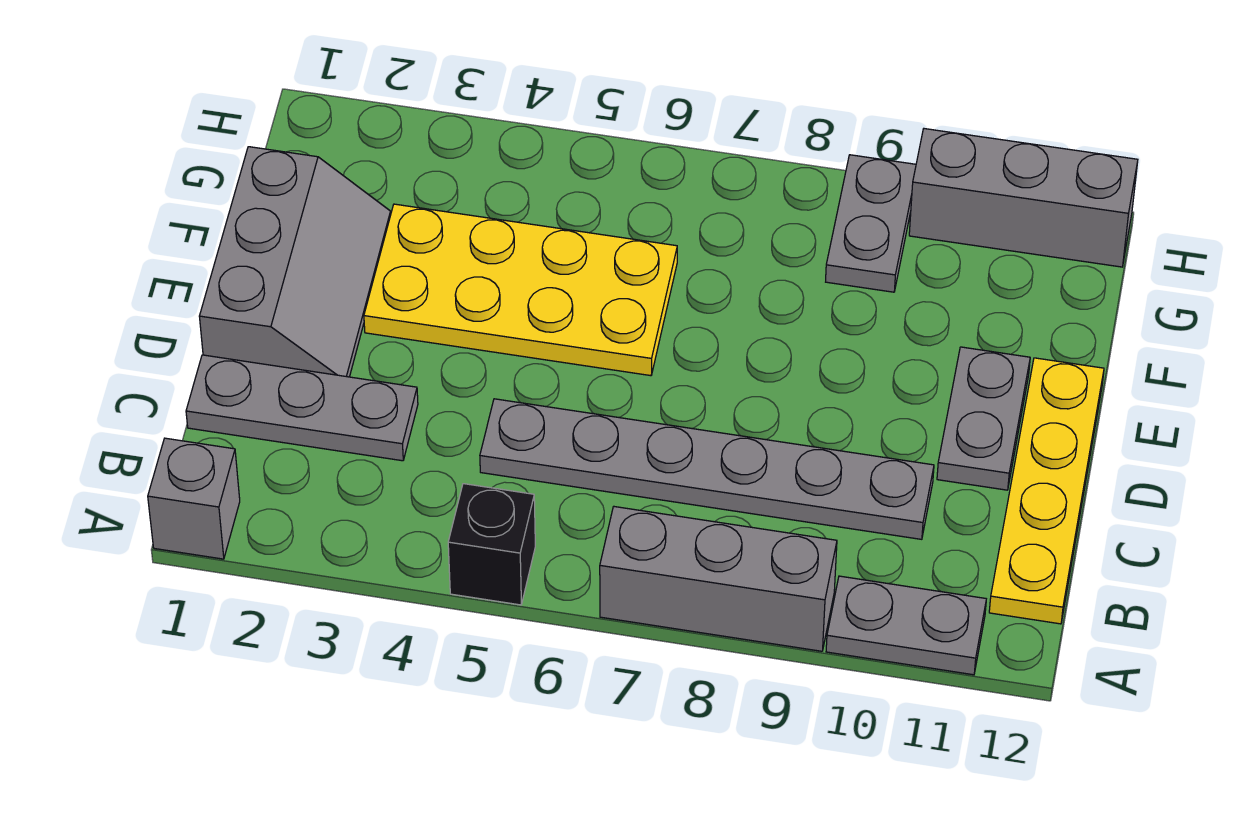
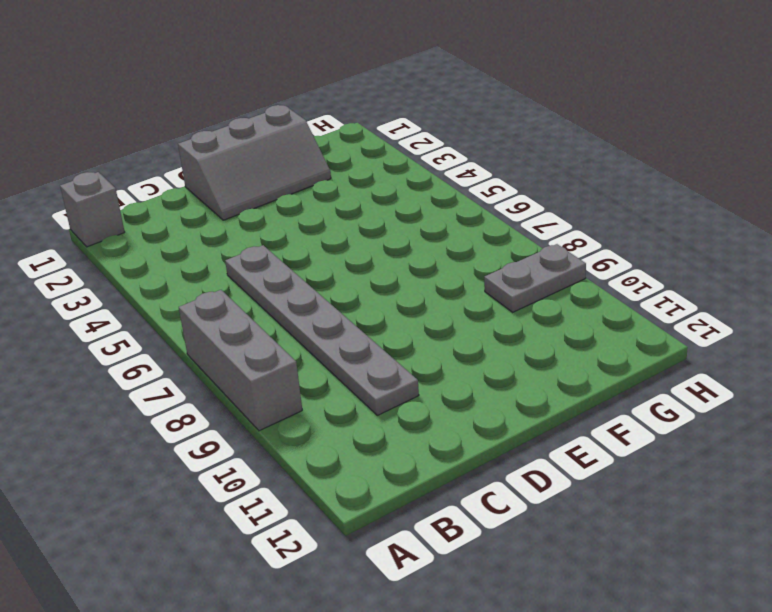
none -> black brick A5 level 1
none -> grey plate A10:A11 level 1
none -> yellow plate B12:E12 level 1

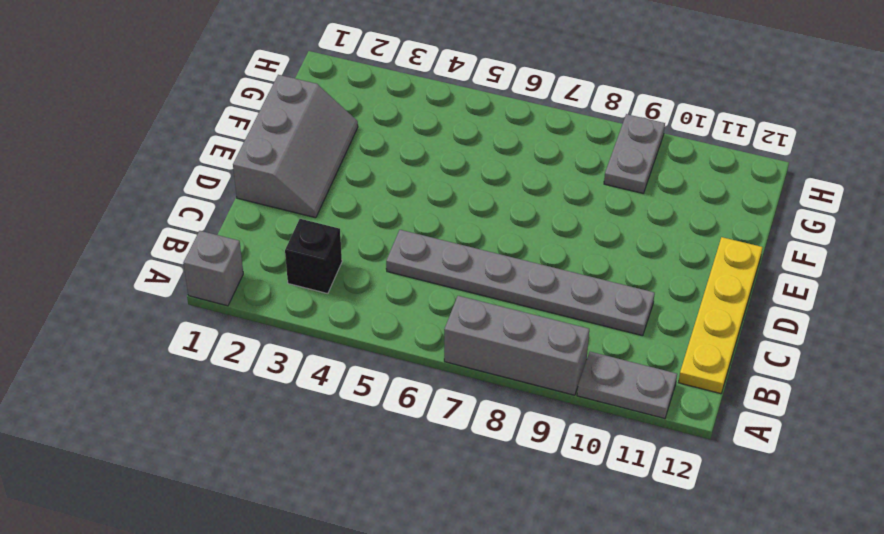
black brick B3 level 1 -> black brick A5 level 1
none -> grey plate C1:C3 level 1
none -> grey plate D11:E11 level 1
none -> yellow plate E3:F6 level 1

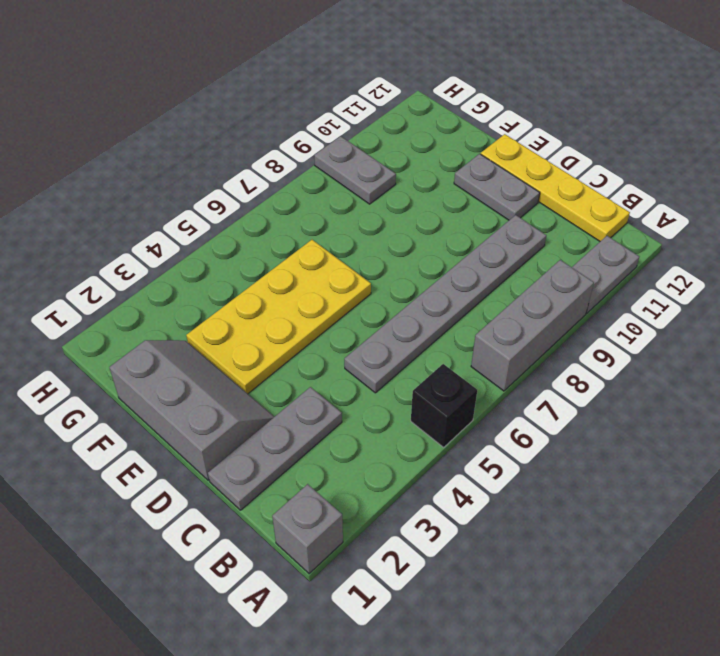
none -> grey brick H10:H12 level 1

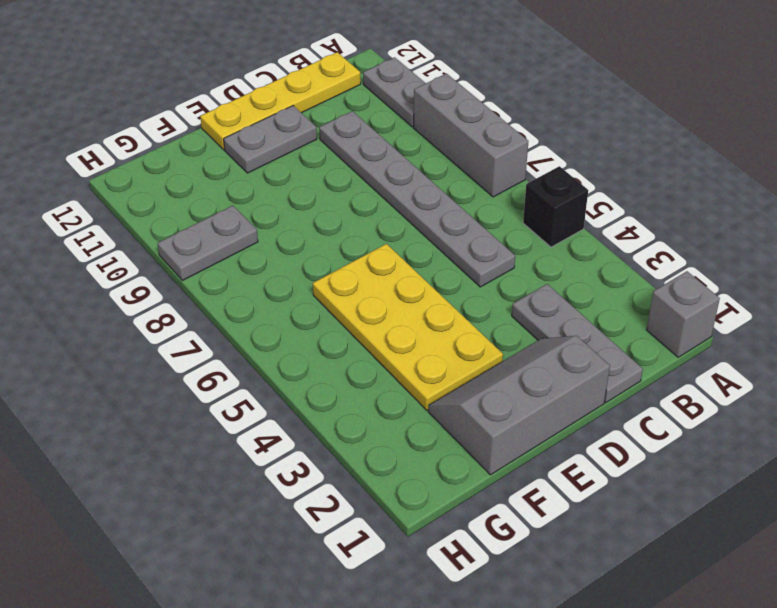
none -> grey brick H10:H12 level 1

